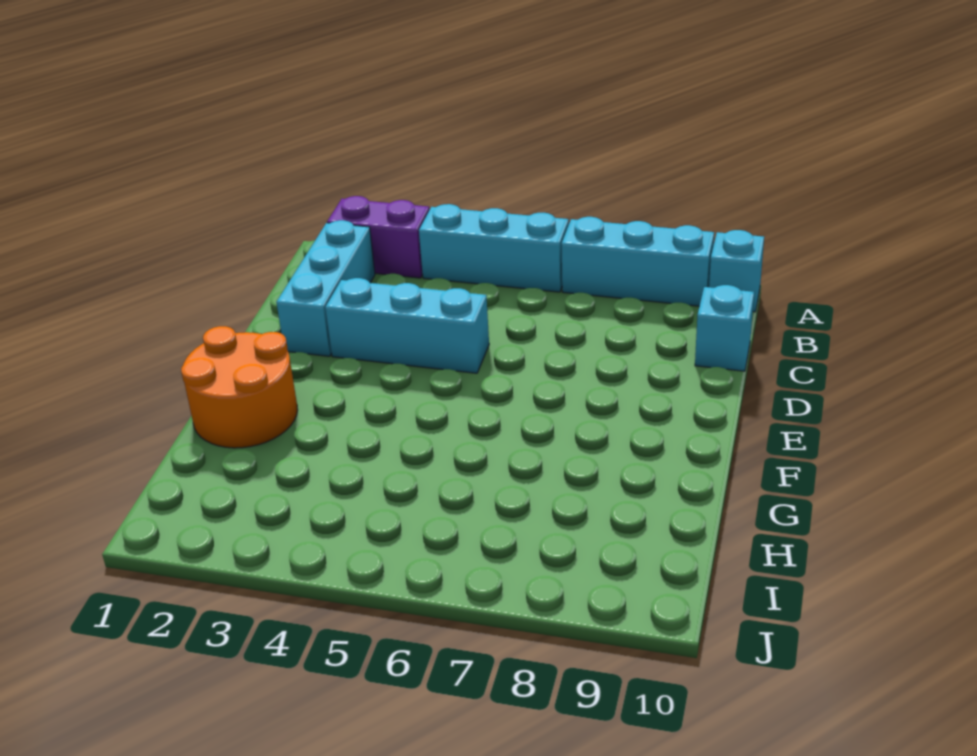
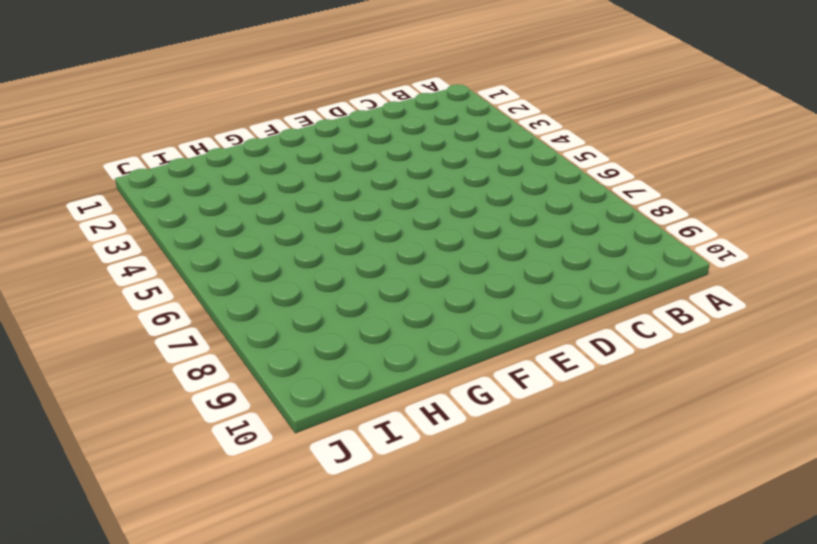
none -> purple brick A2:A3 level 1
none -> cyan brick A4:A6 level 1

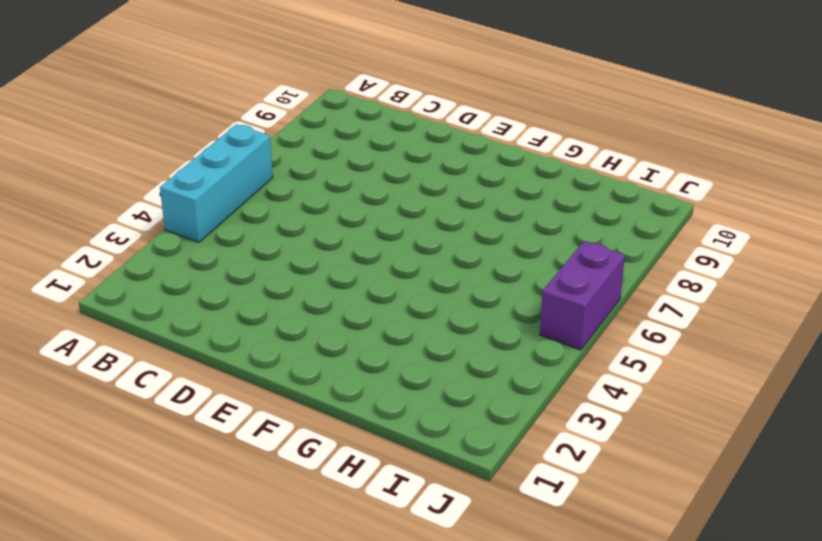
purple brick J5:J6 level 1 -> purple brick A2:A3 level 1
none -> cyan brick A7:A9 level 1
none -> cyan brick A10 level 1

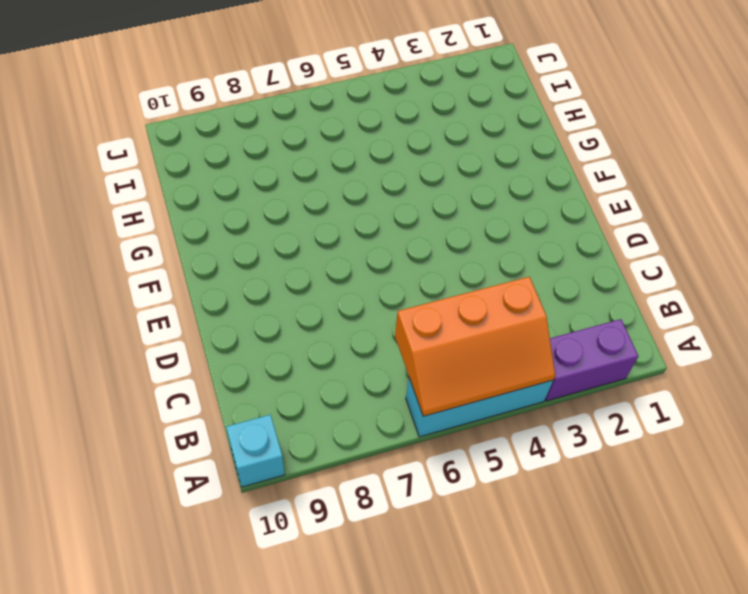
orange slope A4:B6 level 2 top B -> none
none -> cyan brick A7:A9 level 1
none -> cyan brick B2:D2 level 1

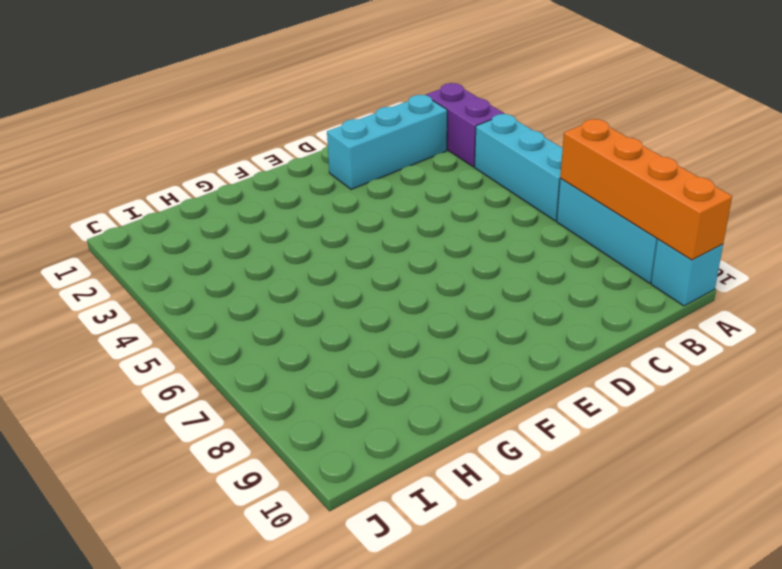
orange brick A7:A10 level 2 -> none
none -> cyan brick C10 level 1
none -> cyan brick D3:D5 level 1

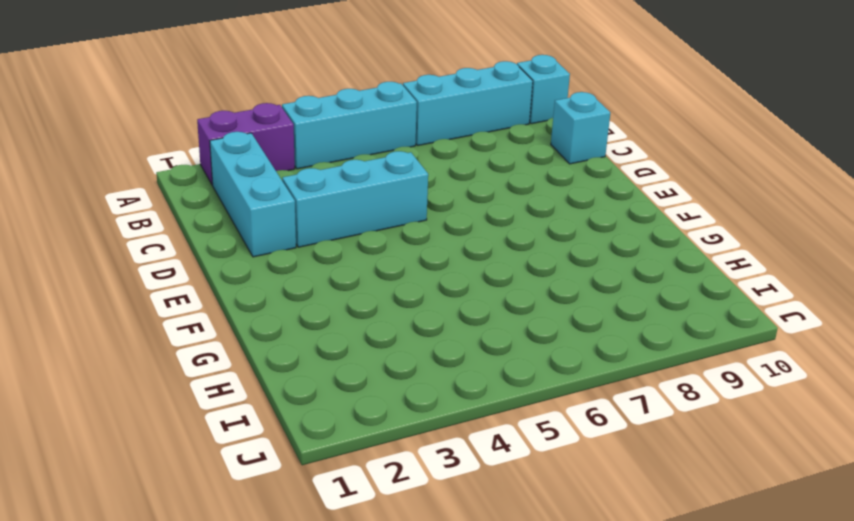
none -> orange round brick F1:G2 level 1

